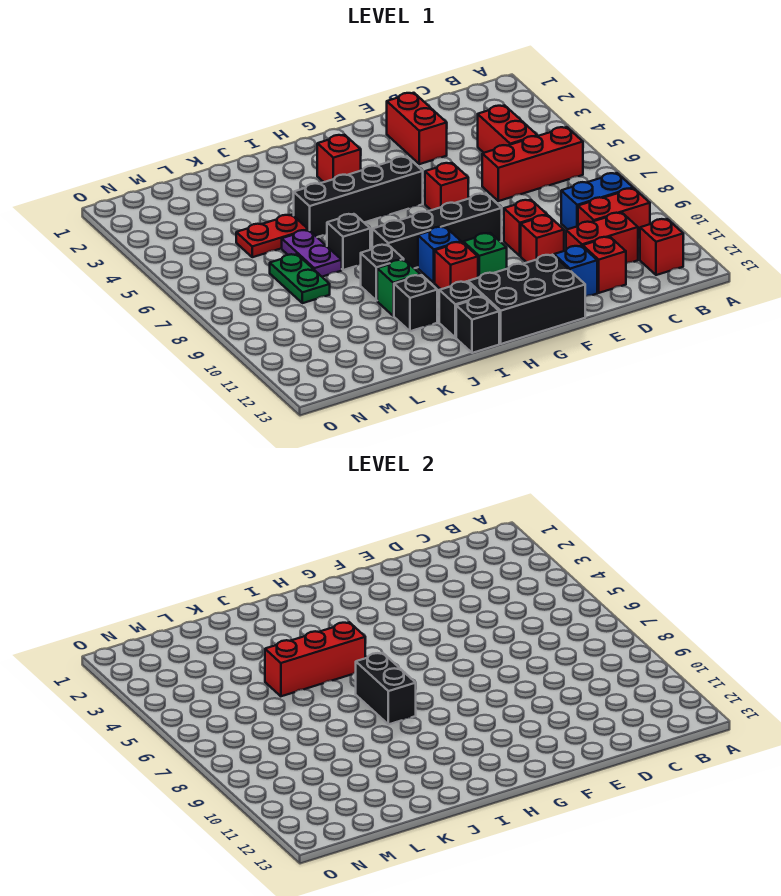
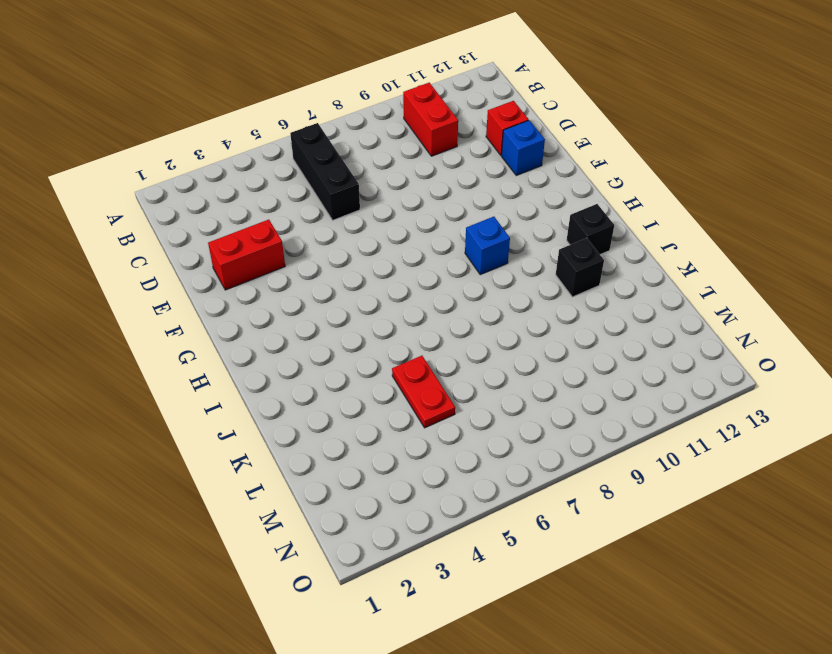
black brick B6:D6 level 1 -> red brick B6:D6 level 1
none -> blue brick B9:C9 level 1
none -> red brick B12 level 1
none -> red brick C4:C5 level 1
none -> red brick C11:D11 level 1

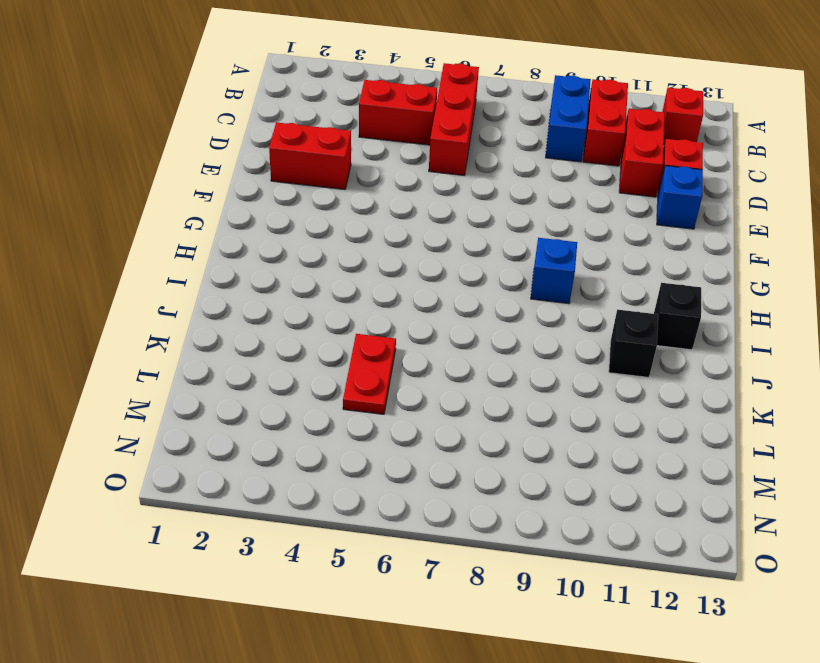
none -> red brick E9 level 1
none -> red brick E10 level 1
none -> red brick F6 level 1
none -> black brick F8:I8 level 1

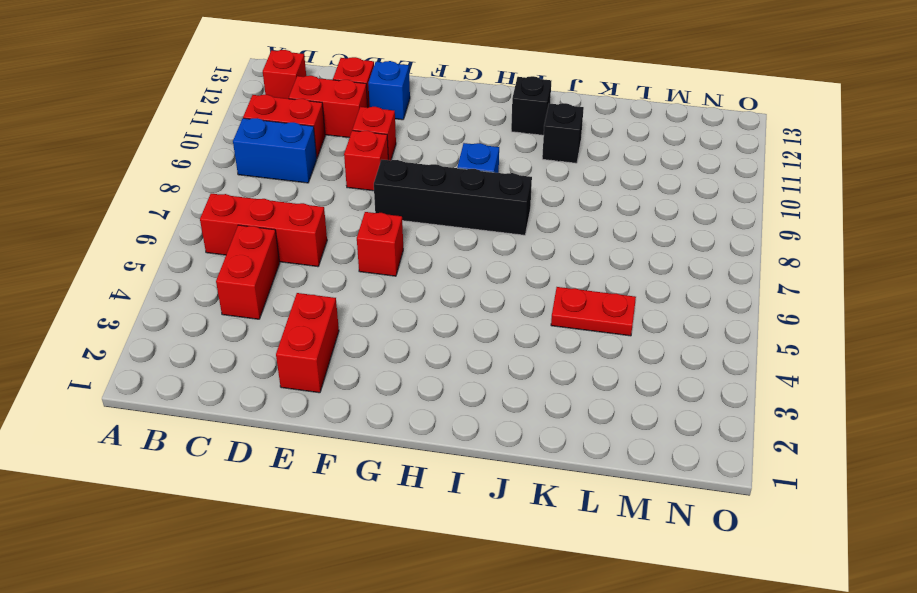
none -> black brick F12:H13 level 1
none -> black brick G5:J5 level 1
none -> green brick G10 level 1
none -> red brick H3 level 1

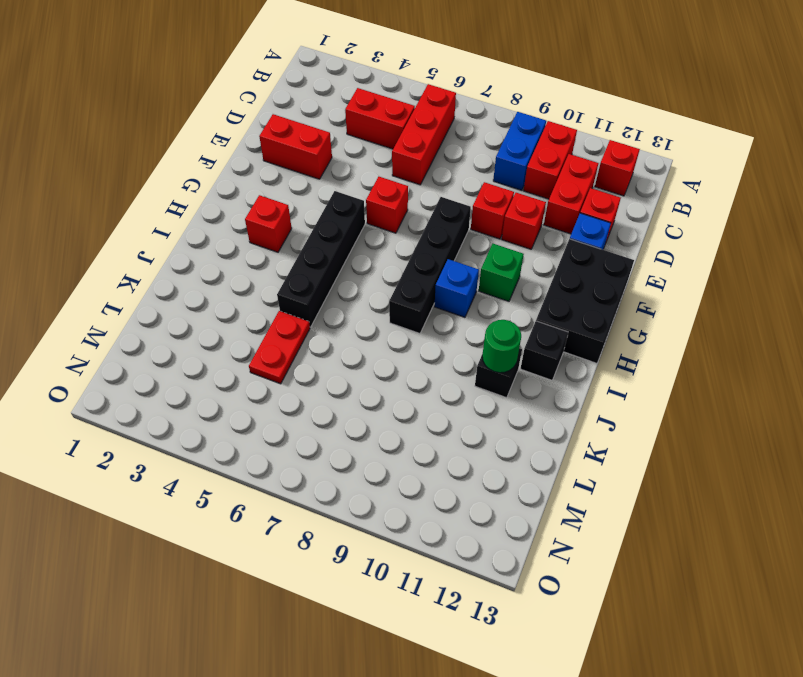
green round brick J11 level 2 -> none
none -> red brick H10 level 1
none -> black brick I13 level 1
none -> black brick J7 level 1
none -> black brick J9 level 1

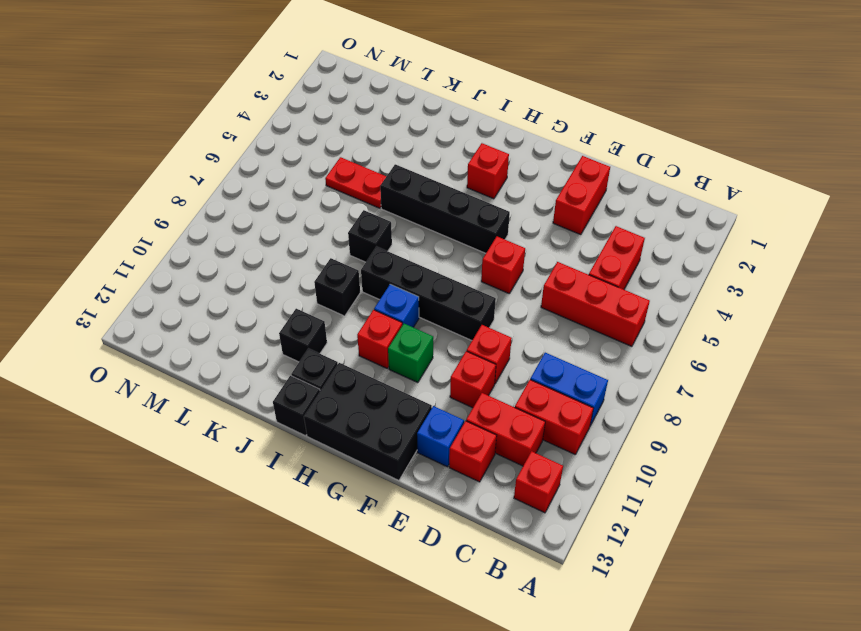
none -> green brick J10 level 1
none -> purple plate K6:K7 level 1
none -> green plate L7:L8 level 1
none -> red brick I5:K5 level 2

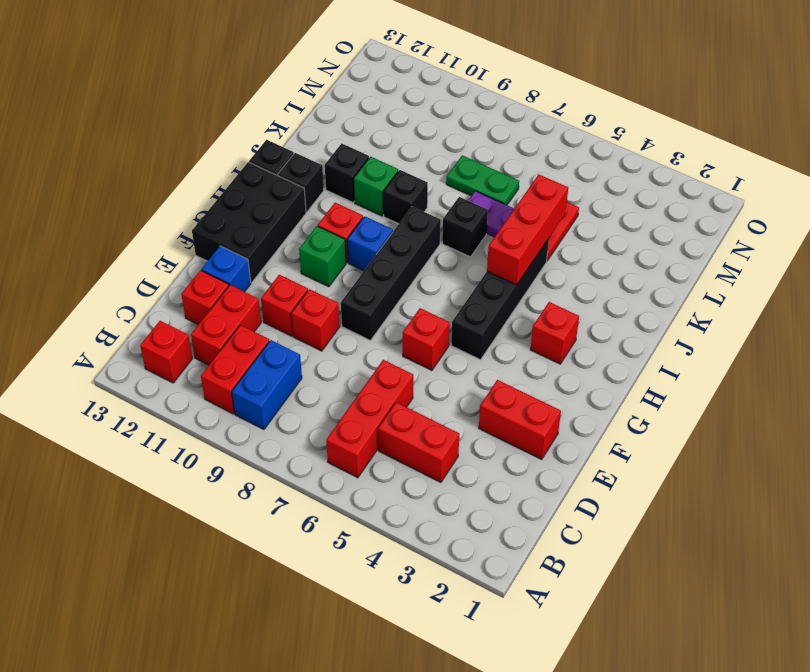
none -> black brick I7:I8 level 2

